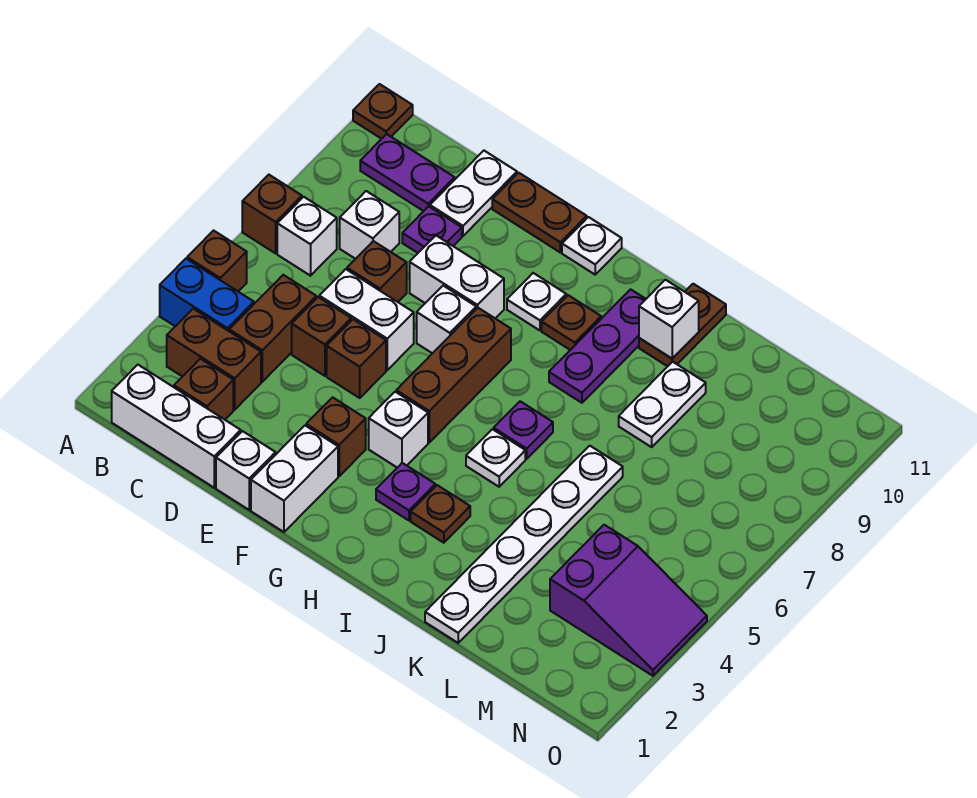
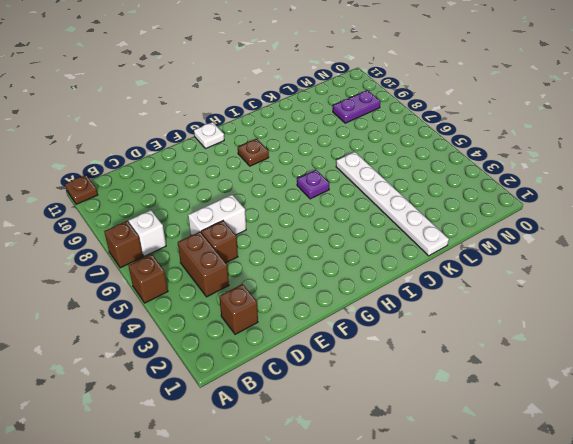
purple plate M9:N9 level 1 -> purple plate B10:C10 level 1
none -> blue brick A4:B4 level 1
none -> white brick B1:D1 level 1
none -> brown brick B3:C3 level 1
none -> white brick C8 level 1

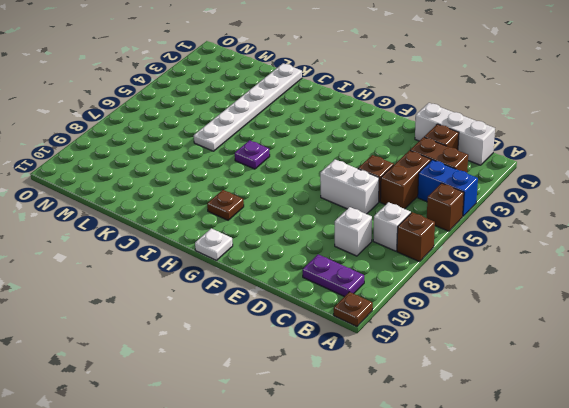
none -> brown brick D7 level 1
none -> purple plate D9 level 1
none -> white plate D10:D11 level 1
none -> white brick E1 level 1

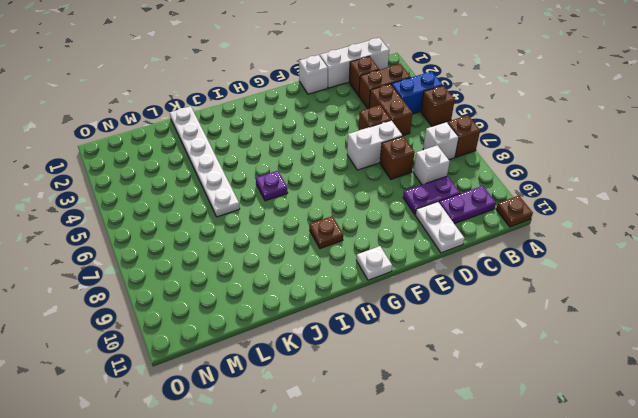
purple plate C9:D9 level 1 -> purple plate D9 level 1
none -> brown brick E5 level 1
none -> white brick E8:F8 level 1
none -> brown plate E11:F11 level 1
none -> white brick F1:F2 level 1

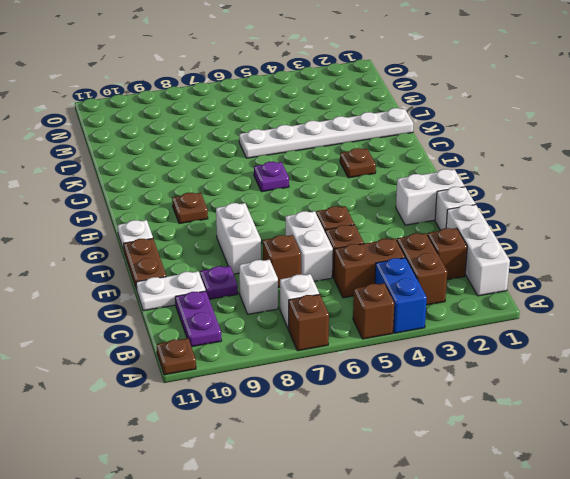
none -> brown brick F3 level 1
none -> white brick F7 level 1
none -> white brick G4 level 1
none -> brown brick G5:G7 level 1

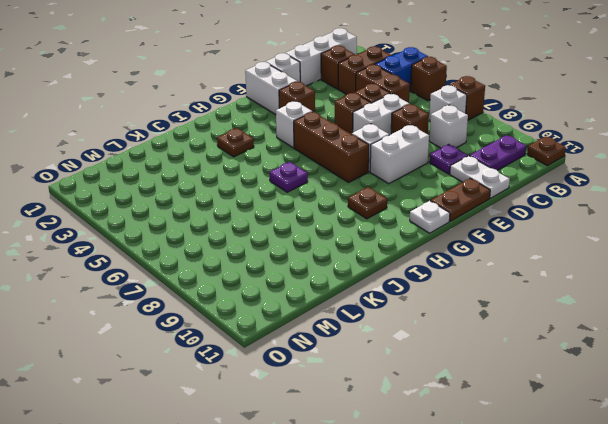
none -> white plate G9 level 1
none -> purple plate H3 level 1
none -> white plate I5 level 1
none -> purple plate I8:I10 level 1

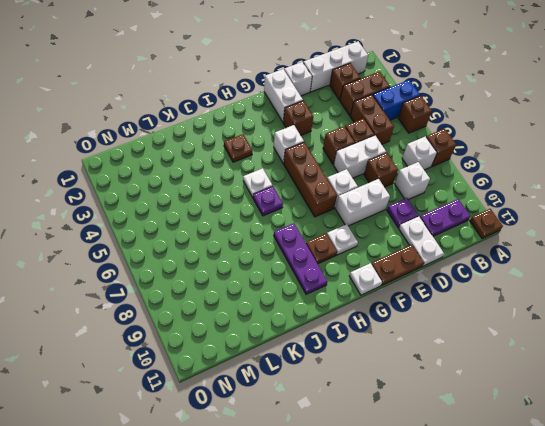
none -> purple plate H3 level 1
none -> brown plate J10:J11 level 1
none -> white plate K1:K6 level 1
none -> white plate K8:K9 level 1

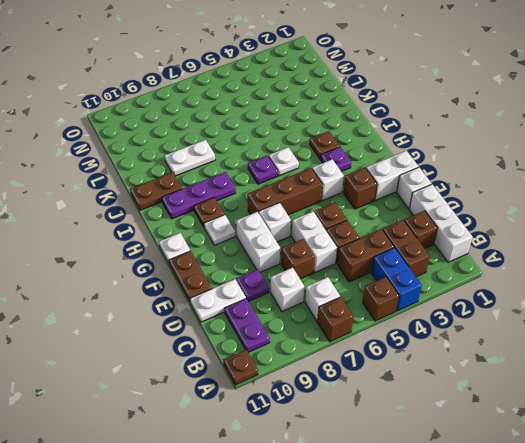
none -> white plate K1:K6 level 1
none -> purple slope M3:O4 level 1 top M
none -> white brick J10 level 2

